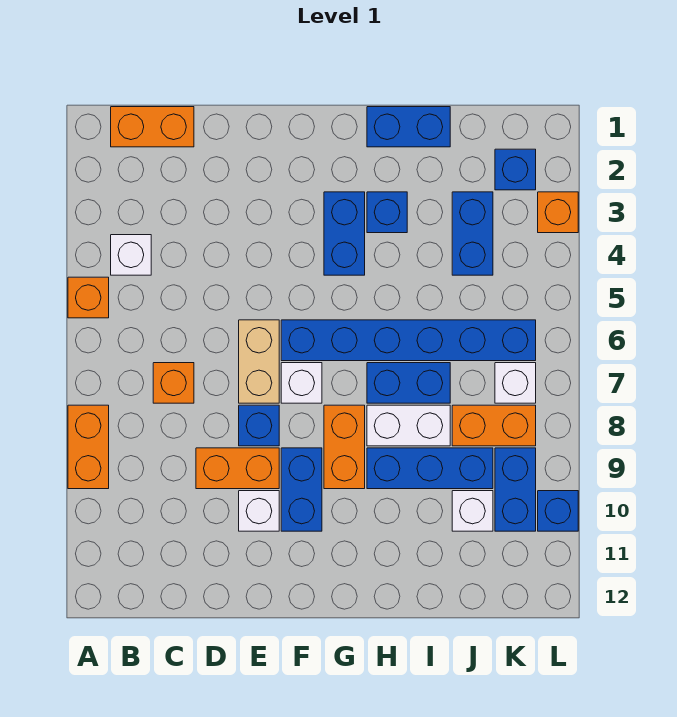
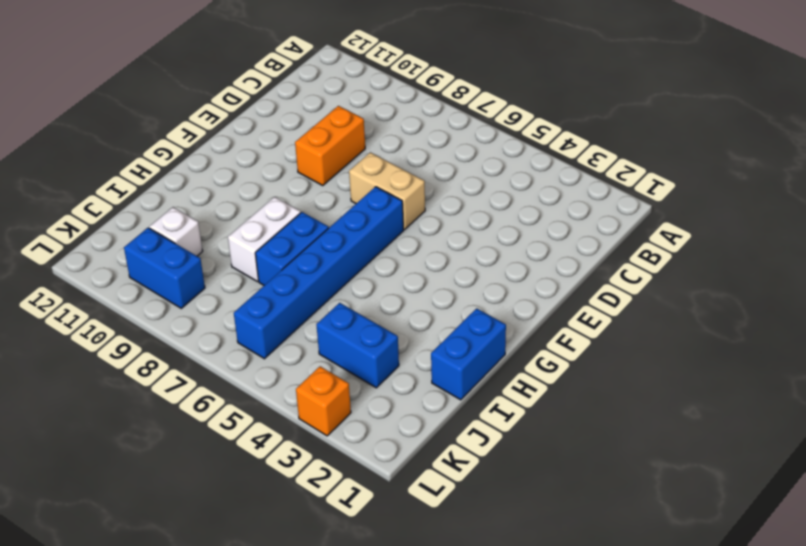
none -> orange brick A5 level 1
none -> orange brick A8:A9 level 1
none -> orange brick B1:C1 level 1

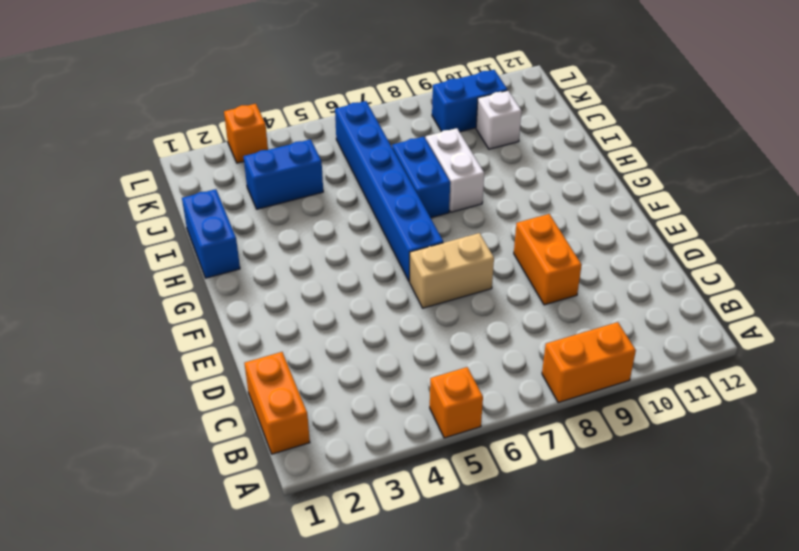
none -> white brick B4 level 1
none -> orange brick C7 level 1
none -> blue brick E8 level 1

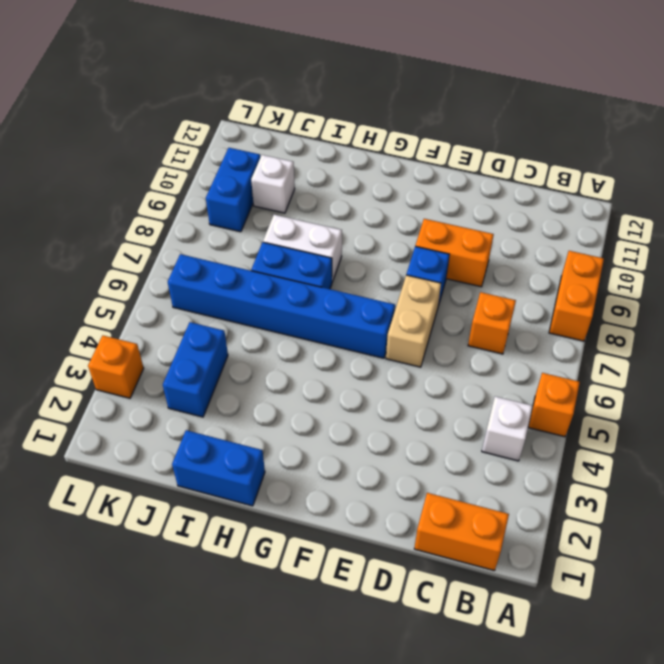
none -> white brick E10 level 1
none -> white brick F7 level 1
none -> blue brick F9:F10 level 1

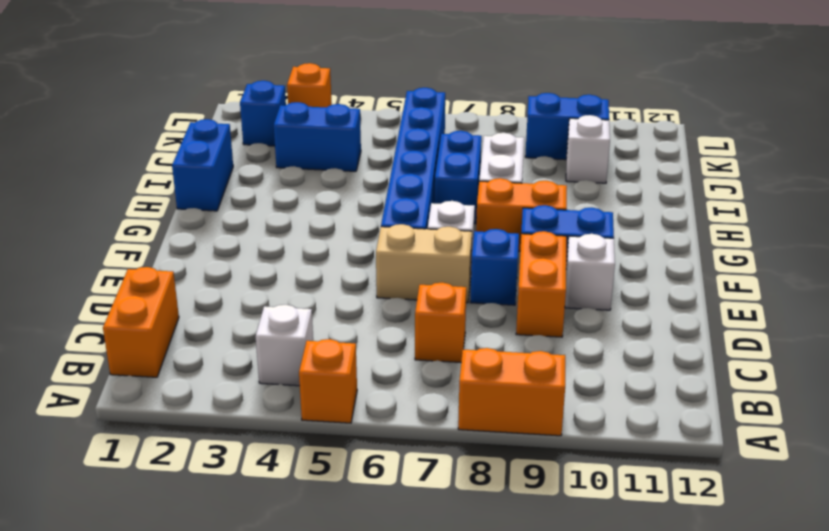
none -> blue brick G3:G4 level 1
none -> blue brick H3 level 1
none -> blue brick H9:J9 level 1

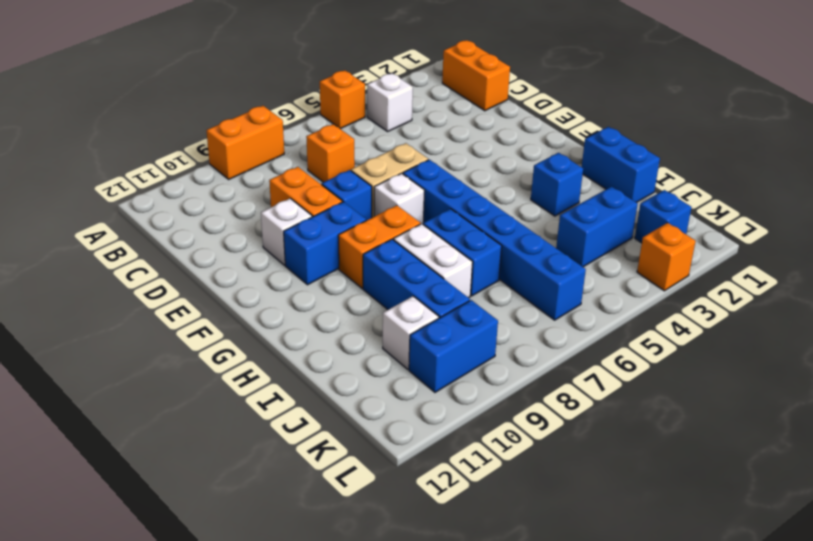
none -> blue brick G3:G4 level 1
none -> orange brick J8:K8 level 1
none -> white brick K7 level 1

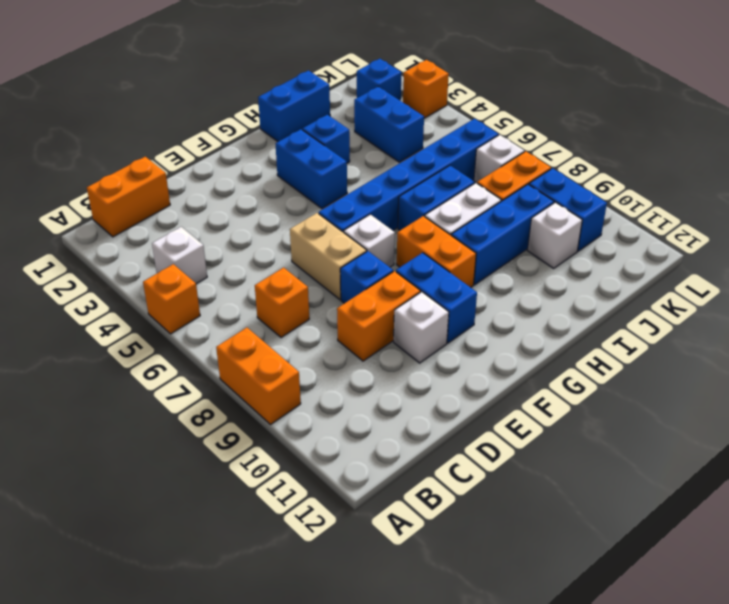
none -> blue brick L10 level 1

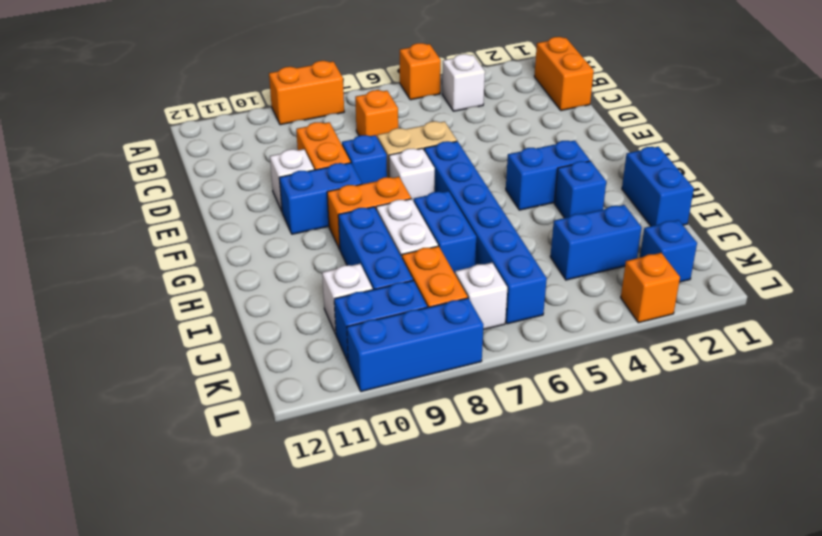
blue brick L8:L10 level 1 -> blue brick L10 level 1

